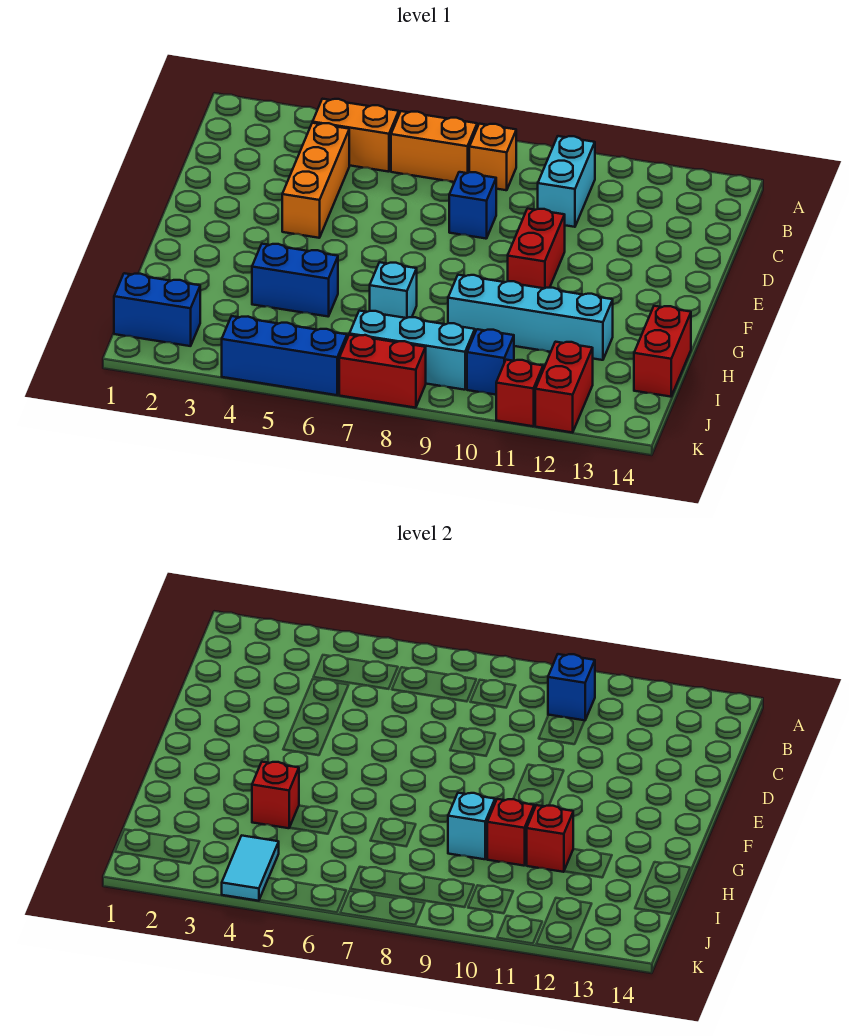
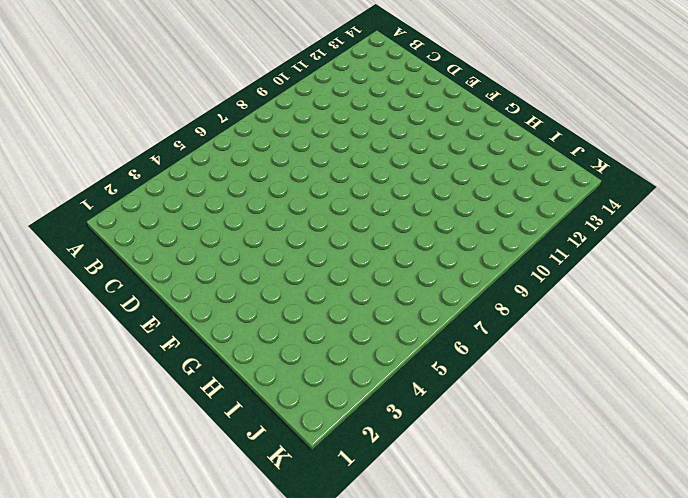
none -> orange brick B4:B5 level 1
none -> orange brick B6:B7 level 1
none -> orange brick B8 level 1

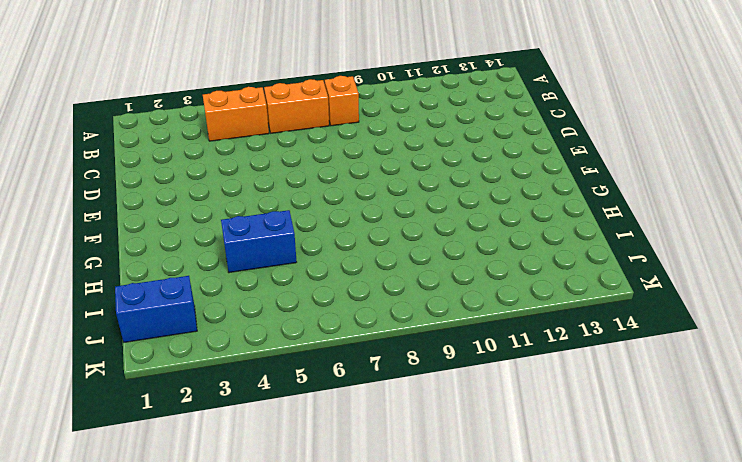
none -> cyan brick B10:C10 level 1
none -> orange brick C4:E4 level 1
none -> blue brick D8 level 1

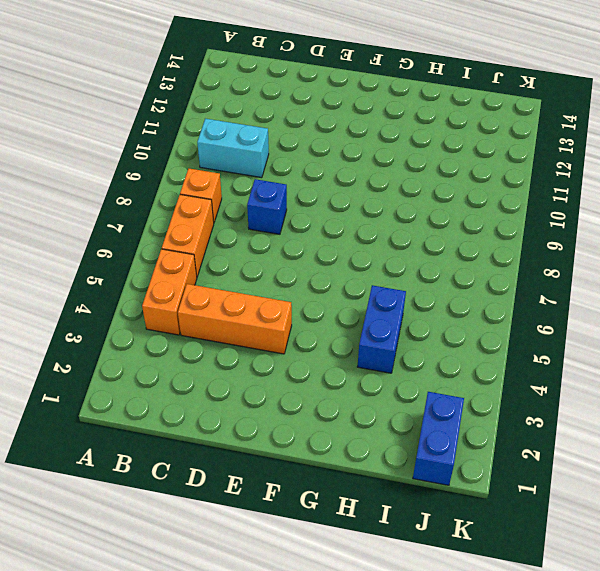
none -> red brick E10:F10 level 1
none -> cyan brick H7 level 1
none -> cyan brick H9:H12 level 1

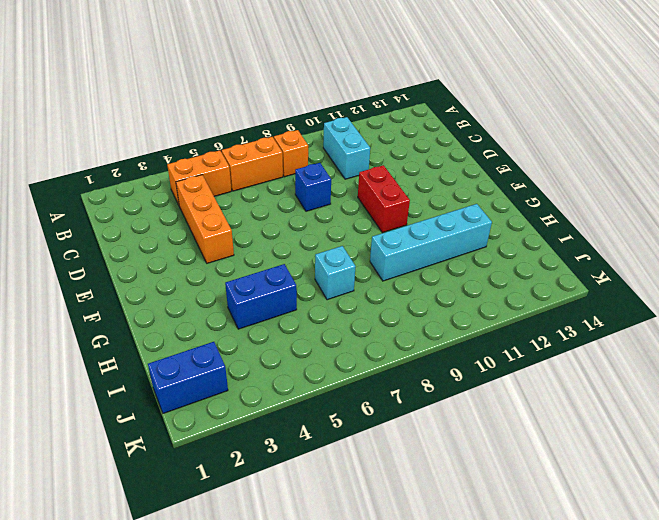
none -> red brick H14:I14 level 1
none -> cyan brick J7:J9 level 1
none -> blue brick J10 level 1

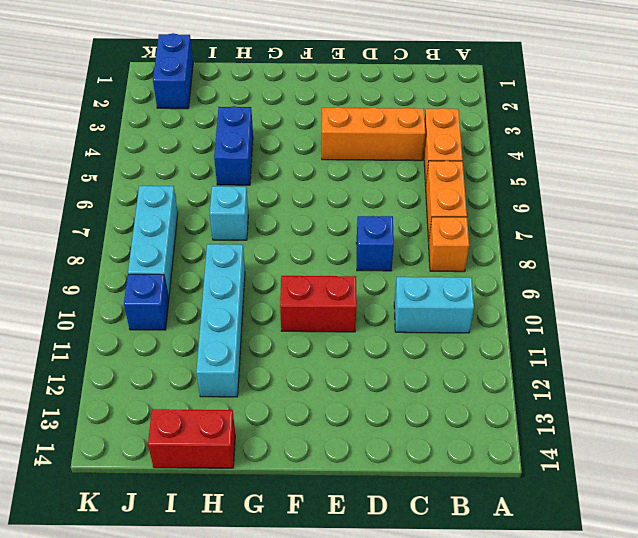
none -> red brick J12:K12 level 1
none -> blue brick K4:K6 level 1
none -> red brick K7:K8 level 1

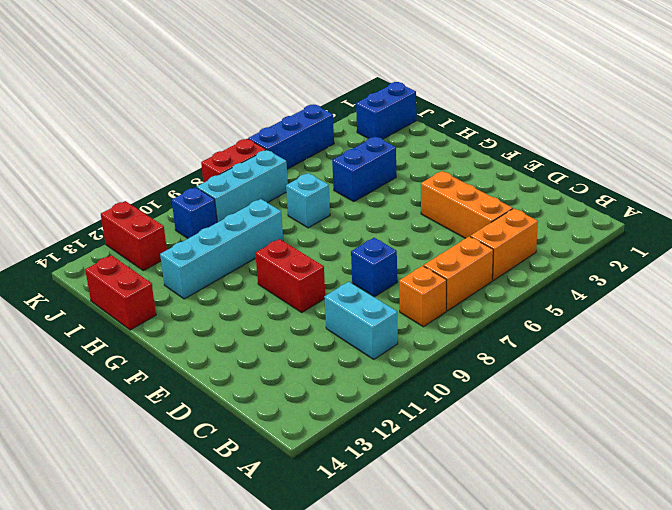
none -> red brick K11 level 1
none -> blue brick B10 level 2
none -> red brick H4 level 2

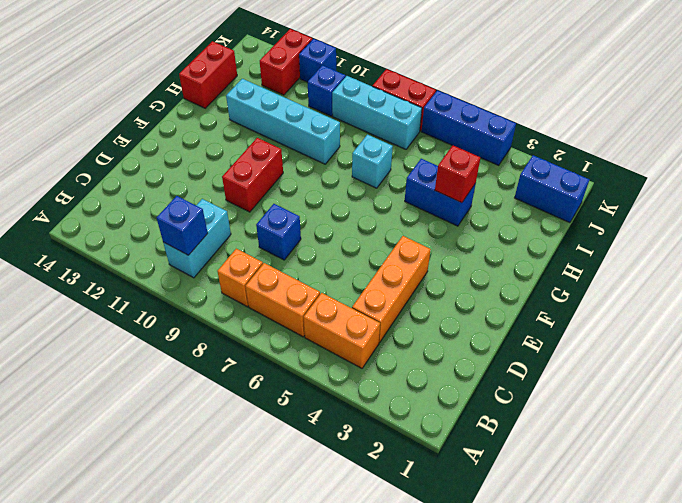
blue brick K11 level 1 -> red brick K11 level 1
none -> cyan brick H9 level 2
none -> red brick H10 level 2
none -> red brick H11 level 2

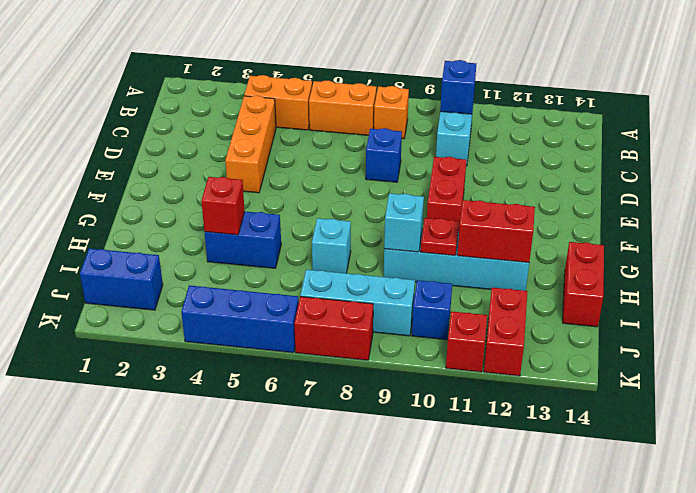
red plate H10 level 2 -> red brick H10 level 2
red brick H11:H12 level 2 -> red brick H11 level 2
none -> cyan tile J4:K4 level 2

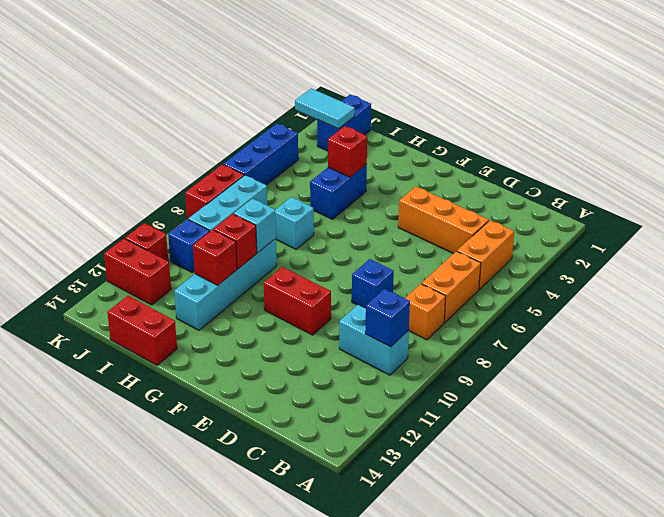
cyan tile J2:K2 level 2 -> cyan tile J4:K4 level 2

